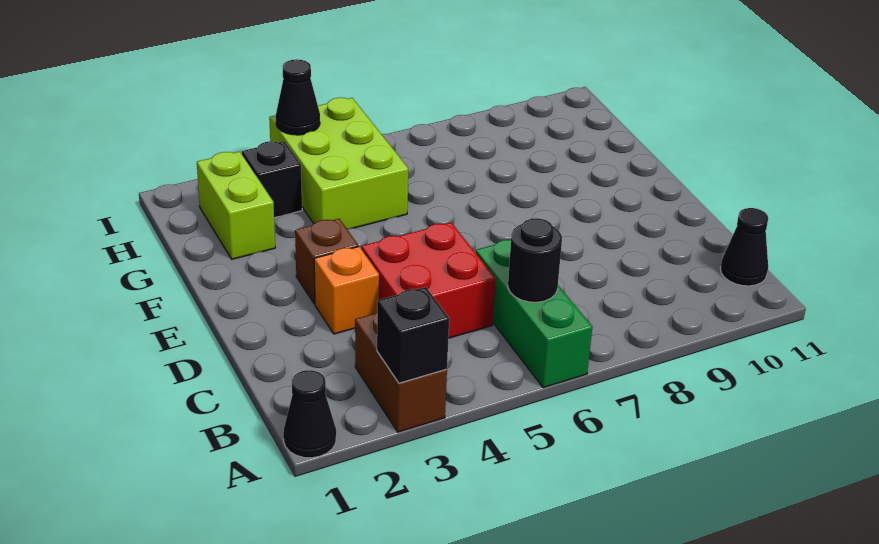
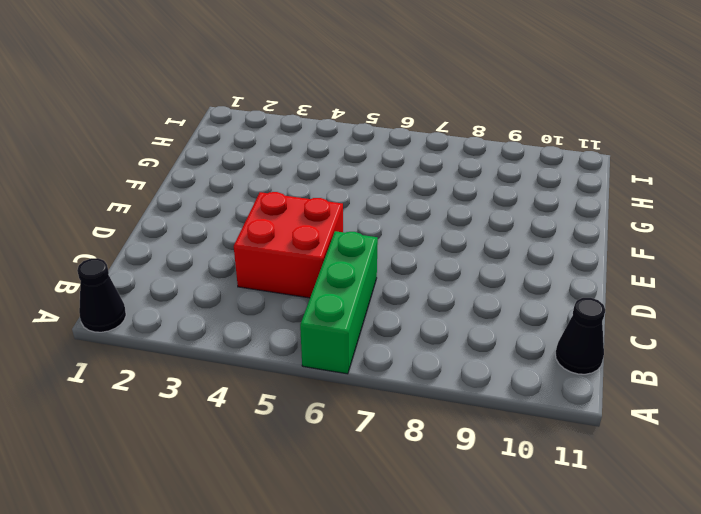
none -> brown brick A3:B3 level 1
none -> orange brick D3 level 1
none -> brown brick E3 level 1

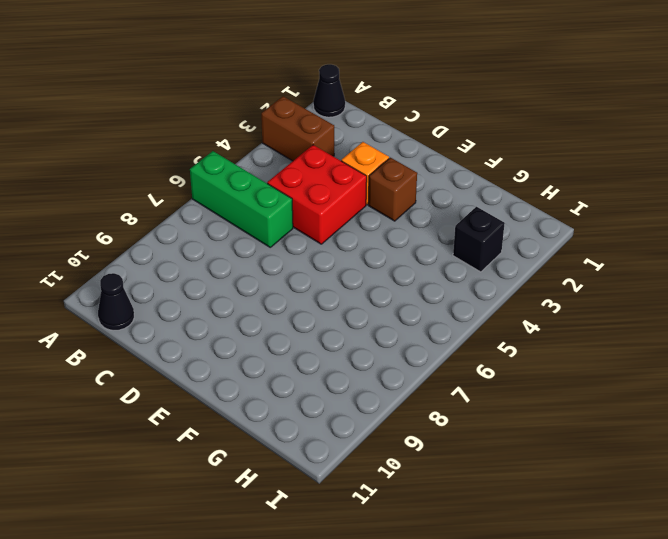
none -> lime brick G2:H2 level 1
none -> lime brick G4:I5 level 1
none -> black brick A3 level 2

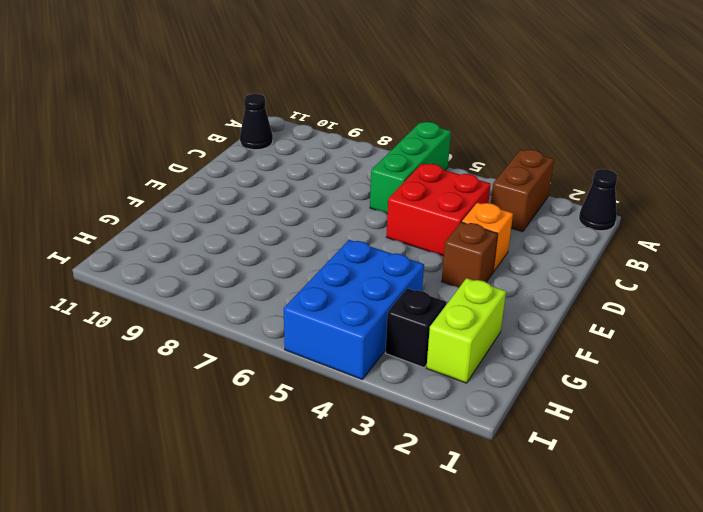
blue brick G4:I5 level 1 -> lime brick G4:I5 level 1
none -> black brick A3 level 2
none -> black round brick B6 level 2
none -> black cone I4 level 2

